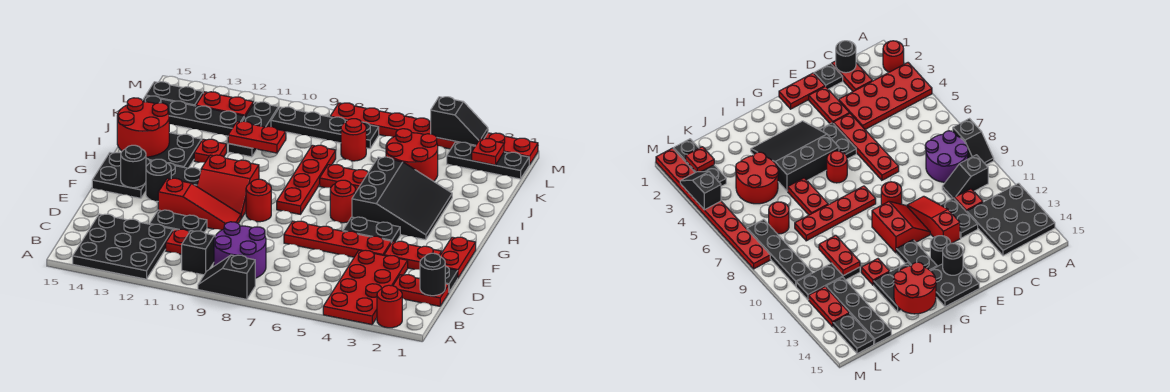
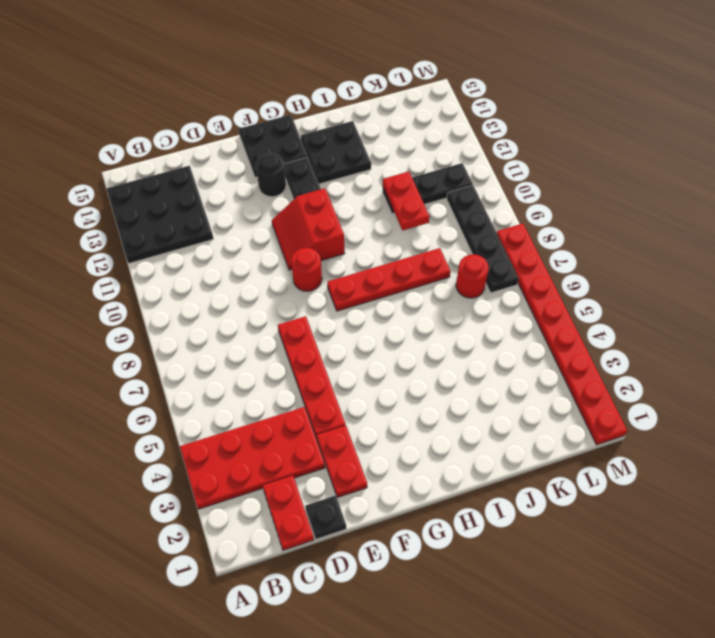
none -> red round brick A2 level 1
none -> black slope A8:A9 level 1 top 8
none -> purple round brick B8:C9 level 1
none -> black slope B10:C10 level 1 top B

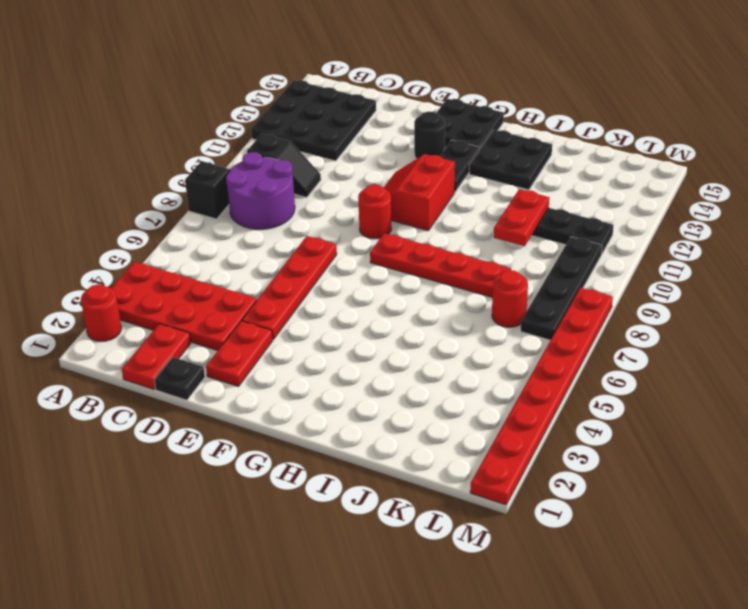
none -> red plate C11 level 1
none -> black plate D11:D12 level 1
none -> red plate E1:F1 level 1
none -> red slope E10:E12 level 1 top 12

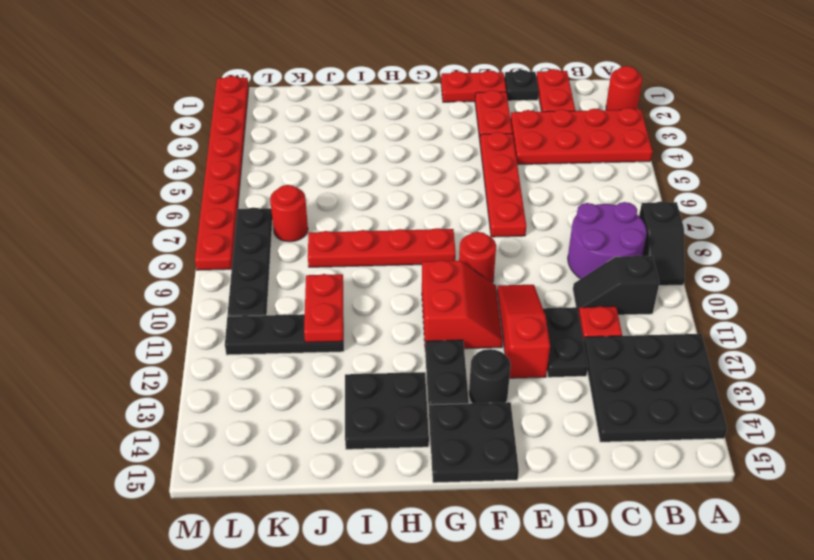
none -> black plate F4:F5 level 1
none -> black slope G3:I5 level 1 top 5
none -> red round brick G6 level 1
none -> red plate I6:I7 level 1

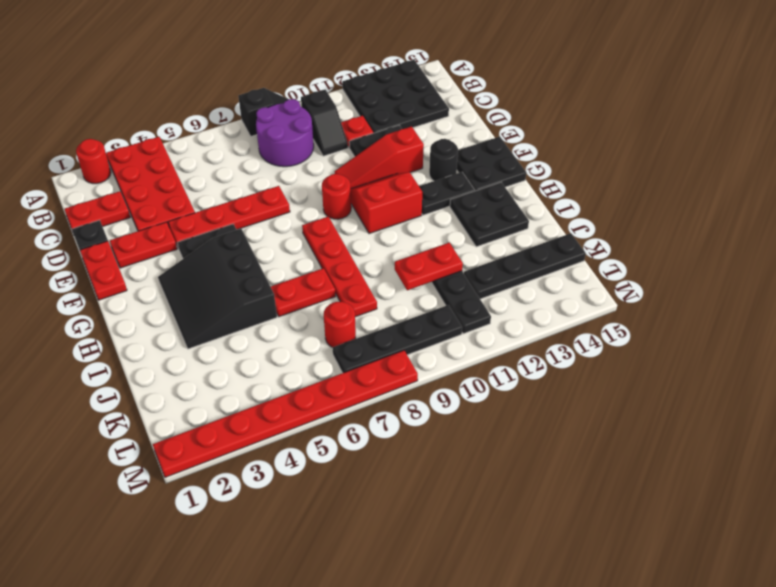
none -> red round brick G6 level 1
none -> red plate I12 level 1
none -> red round brick J4:K5 level 1
none -> black plate L1:L3 level 1

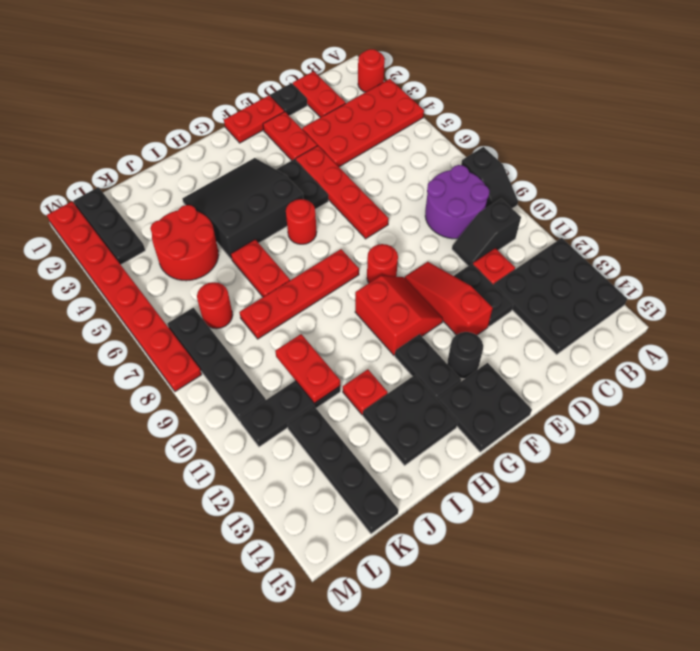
none -> red plate L12:L13 level 1
none -> black plate L14:L15 level 1
none -> black round brick C1 level 2
none -> black round brick F14 level 2

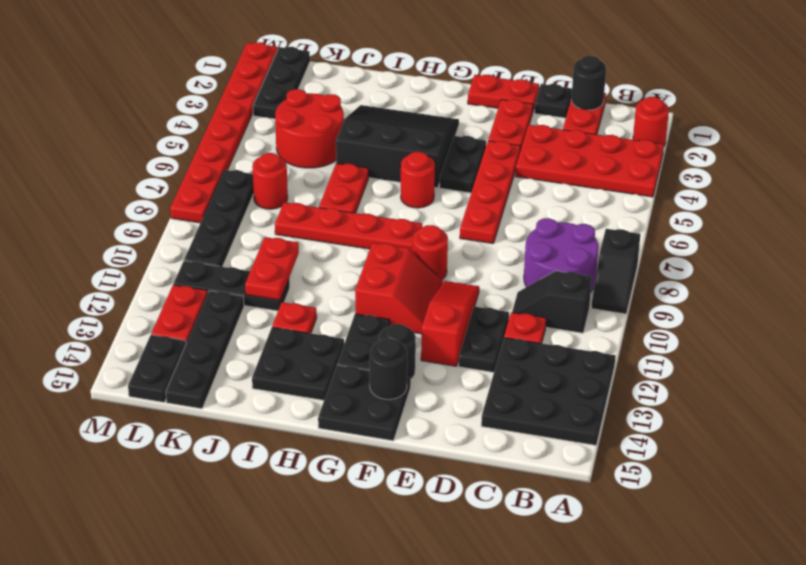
none -> red round brick H14:I15 level 2
none -> red plate L2 level 2
none -> black slope M3:M4 level 2 top 4

